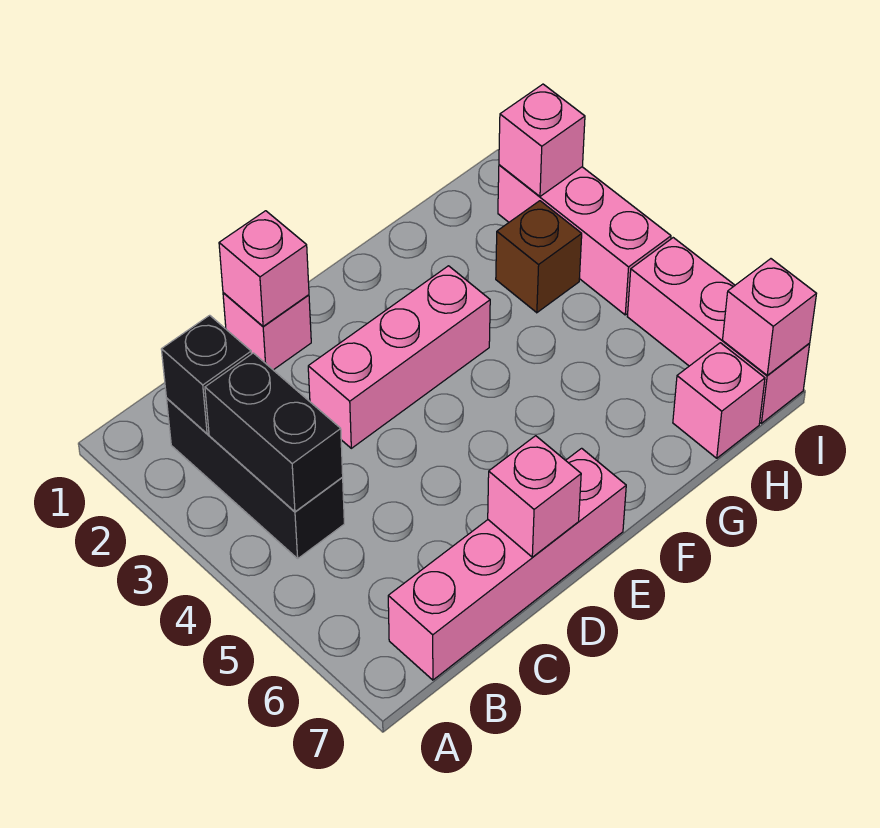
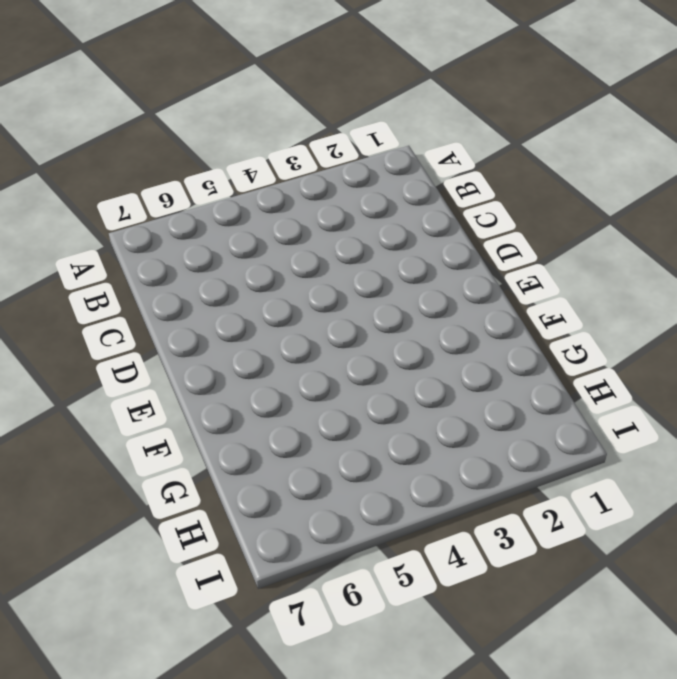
none -> black brick B2:B4 level 1
none -> pink brick B7:E7 level 1
none -> pink brick D1 level 1

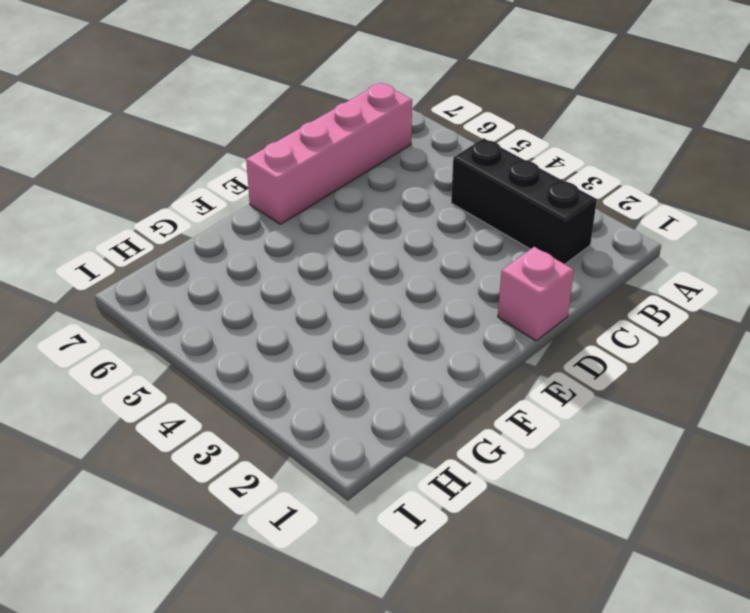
none -> pink brick D3:F3 level 1
none -> brown brick H3 level 1
none -> pink brick H7 level 1

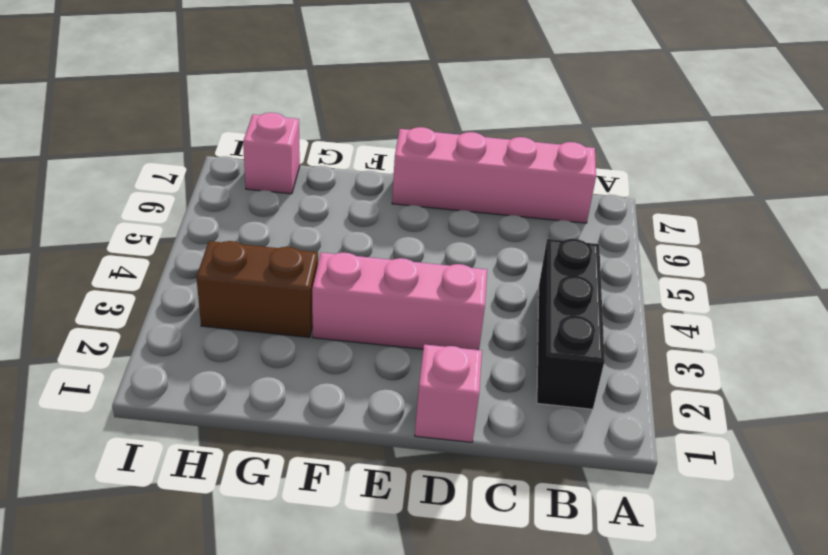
brown brick G3:H3 level 1 -> brown brick H3 level 1
none -> pink brick I2:I4 level 1
none -> pink brick I5:I7 level 1
none -> black brick B2 level 2

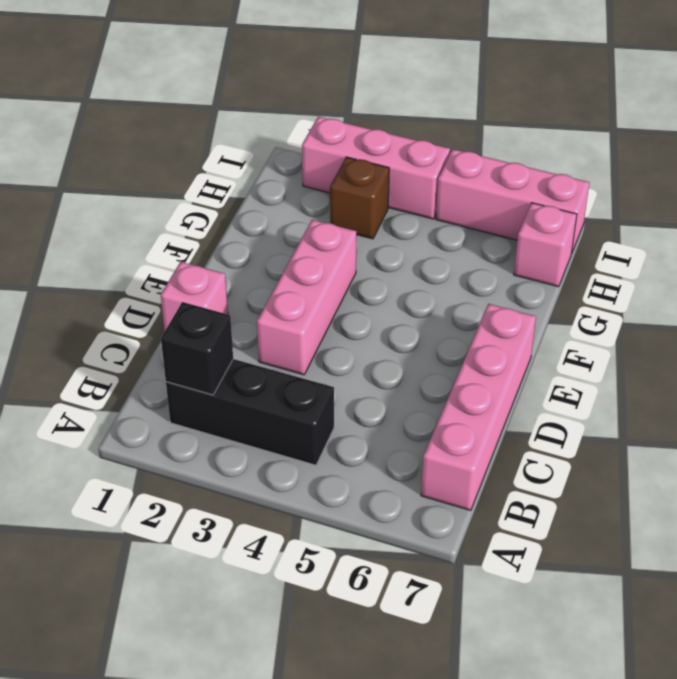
none -> black brick B3:B4 level 2
none -> pink brick D1 level 2
none -> pink brick D7 level 2

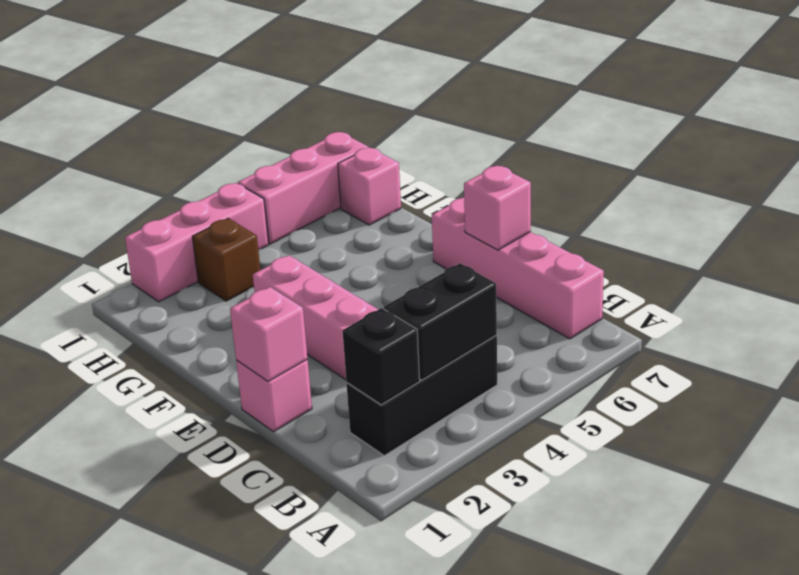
none -> pink brick I2 level 2
none -> pink brick I7 level 2

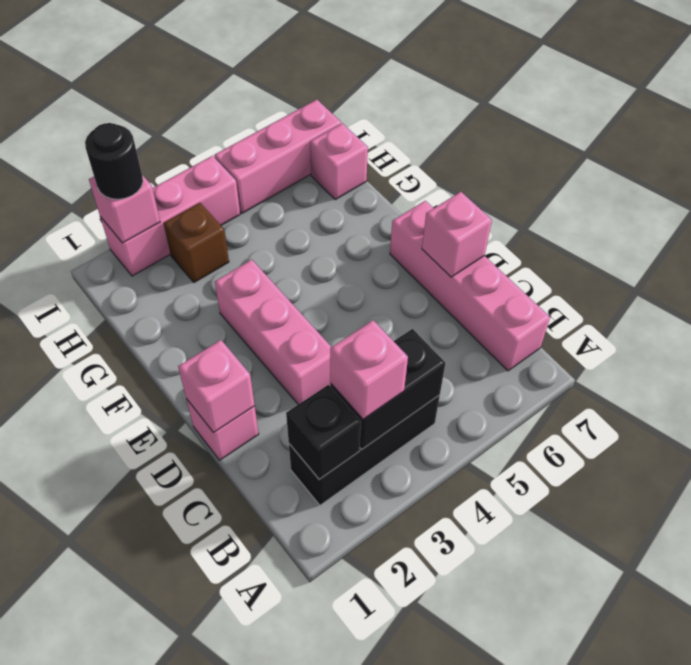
pink brick B3 level 3 -> pink brick I7 level 2
black round brick I2 level 3 -> none

